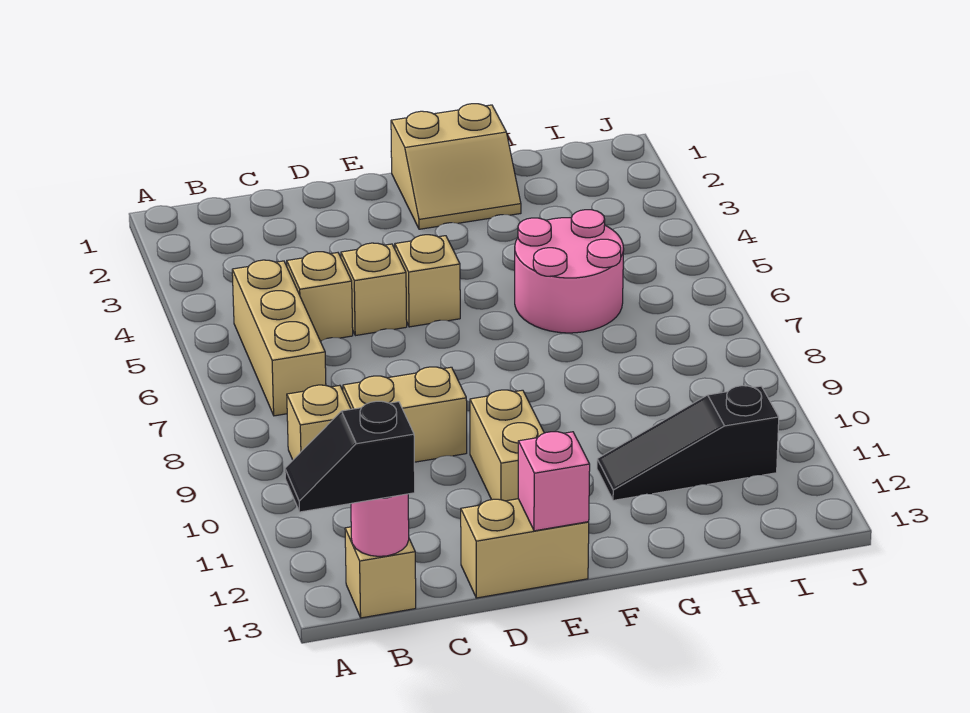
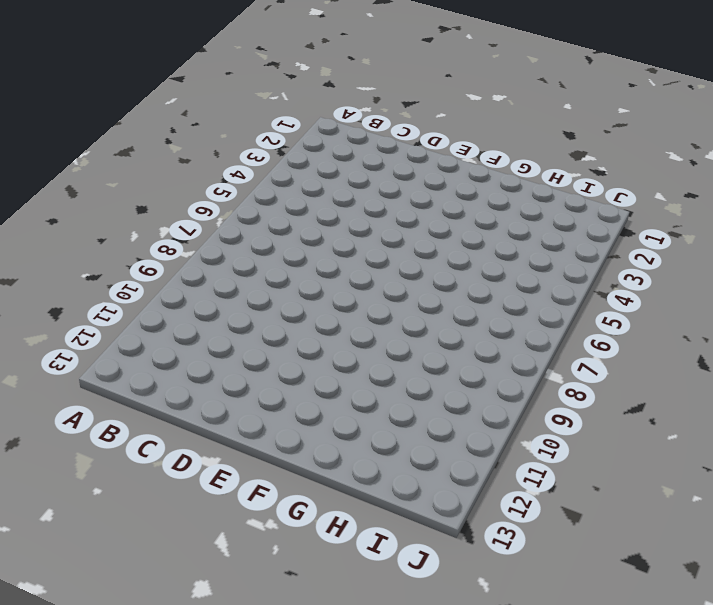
none -> tan brick B5:B7 level 1
none -> tan brick B9 level 1
none -> tan brick B13 level 1

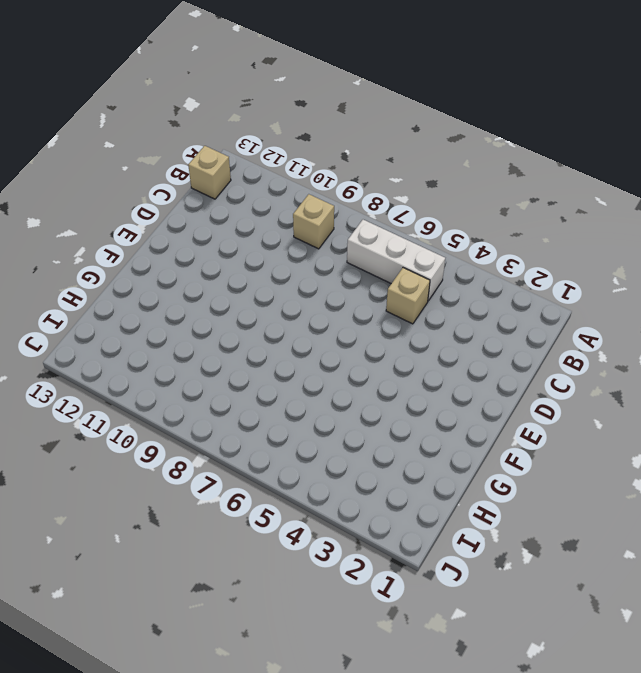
white brick B5:B7 level 1 -> tan brick B5:B7 level 1
none -> tan brick C9:D9 level 1
none -> tan brick D5 level 1
none -> tan brick D13:E13 level 1

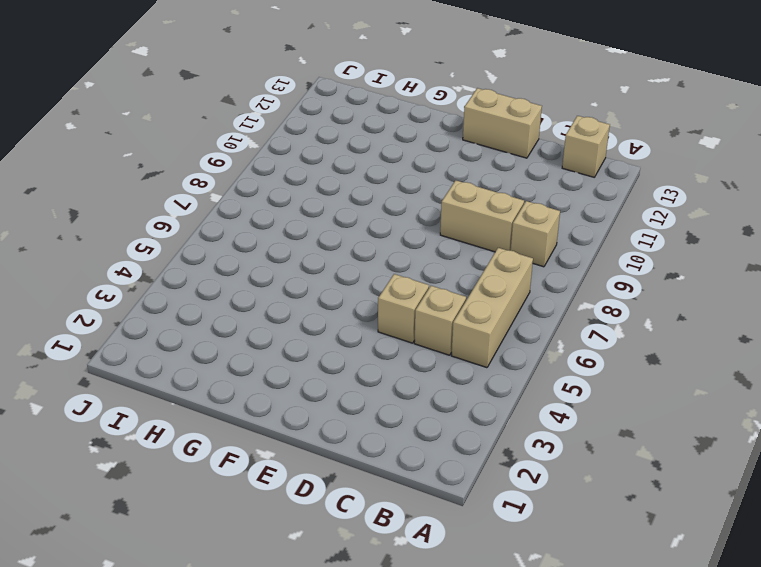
none -> tan brick E5 level 1
none -> tan brick E10:E11 level 1
none -> tan slope F1:G2 level 1 top 1

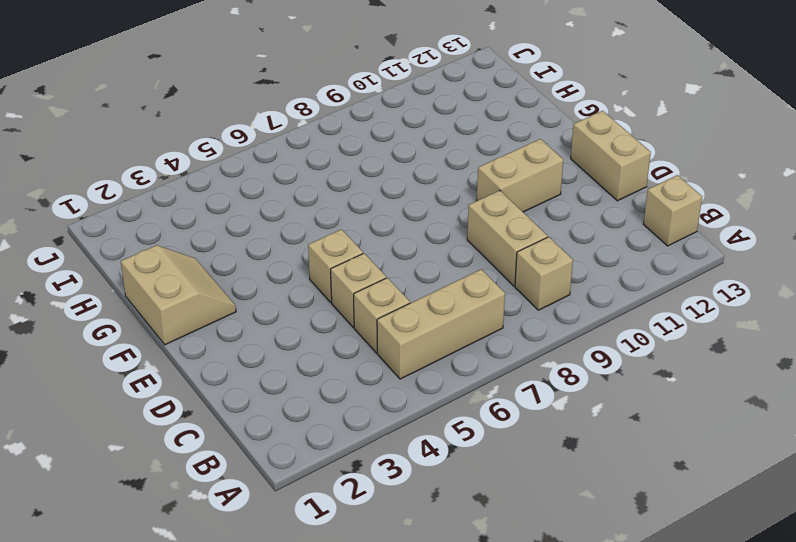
none -> pink round brick G5:H6 level 1
none -> black slope G11:I11 level 1 top I
none -> pink round brick B13 level 2

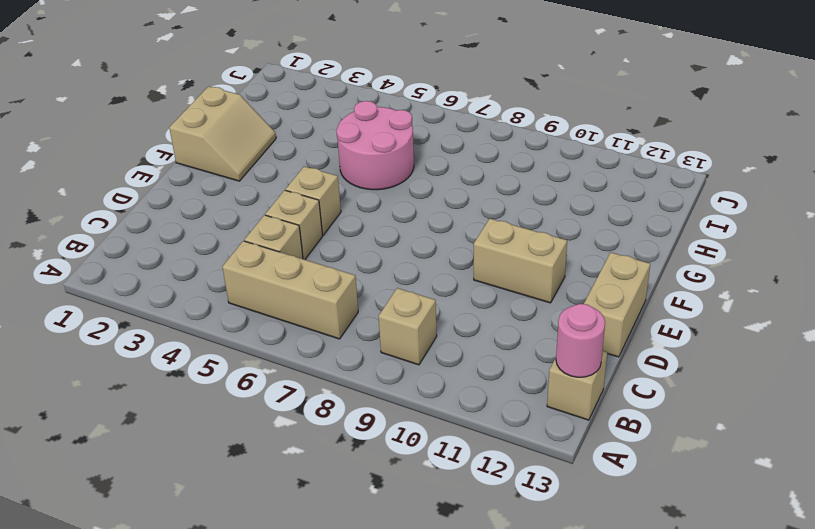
none -> tan brick C9:D9 level 1
none -> black slope G11:I11 level 1 top I
none -> pink brick E13 level 2

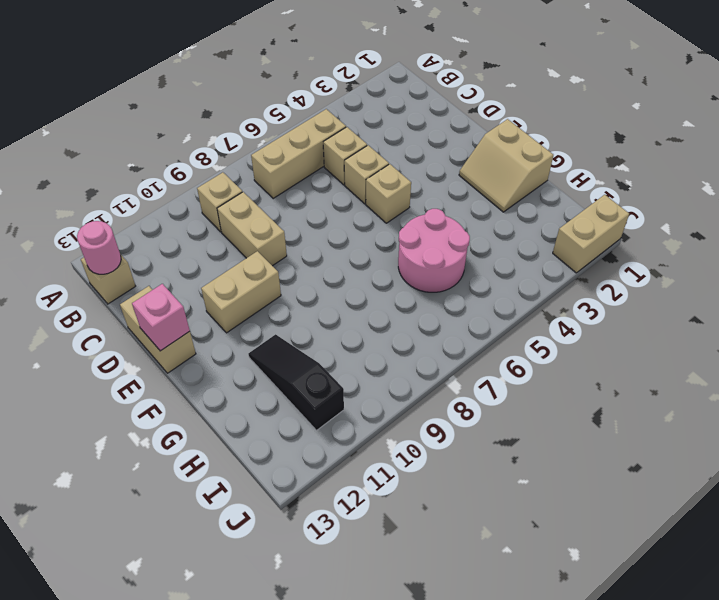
tan brick J1:J2 level 1 -> none
none -> black slope A13:B13 level 3 top B

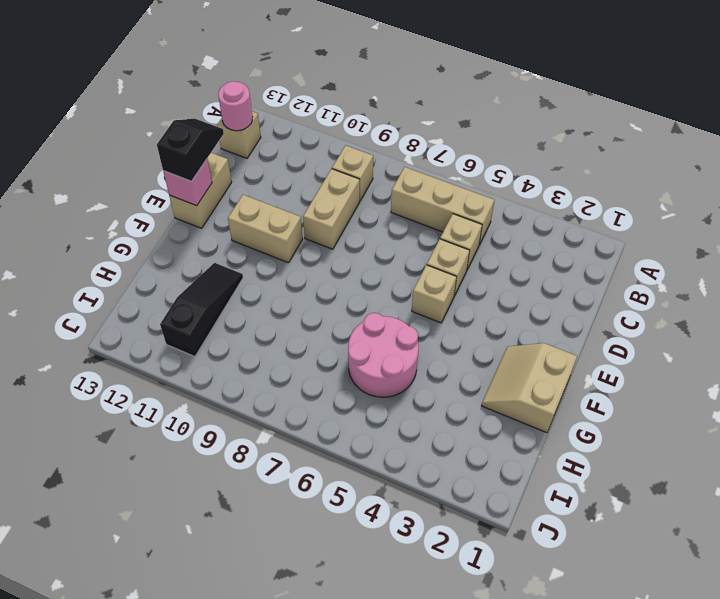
black slope D13:E13 level 3 top E -> black slope A13:B13 level 3 top B

